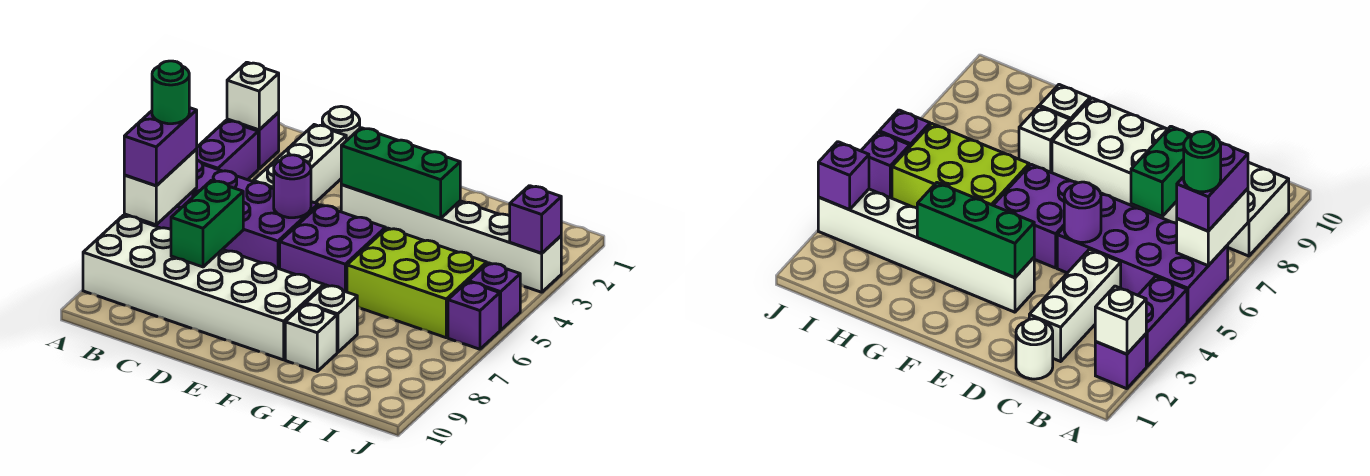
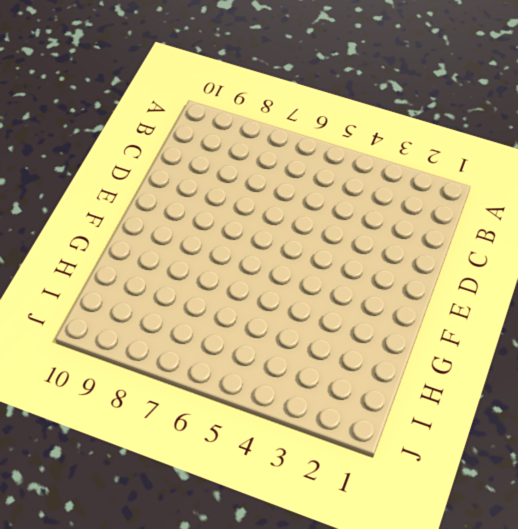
none -> purple brick A2 level 1
none -> purple brick A3:A4 level 1
none -> purple brick A5:D6 level 1

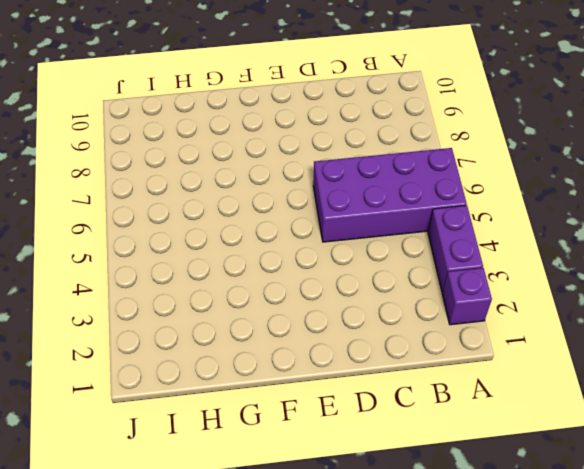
none -> white brick A8:F9 level 1
none -> white round brick C1 level 1
none -> white brick C2:C4 level 1

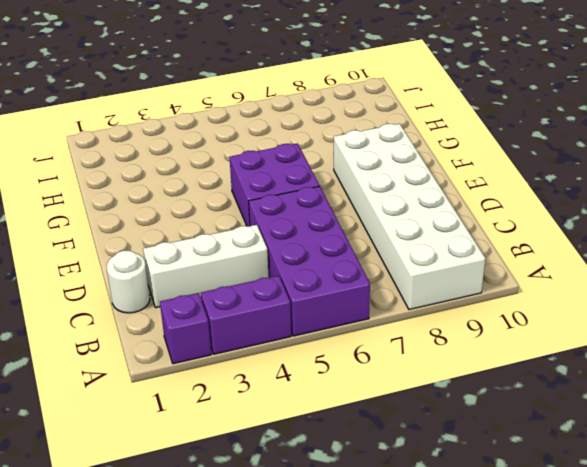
none -> white brick E3:J3 level 1
none -> lime brick G5:I6 level 1
none -> white brick G8 level 1

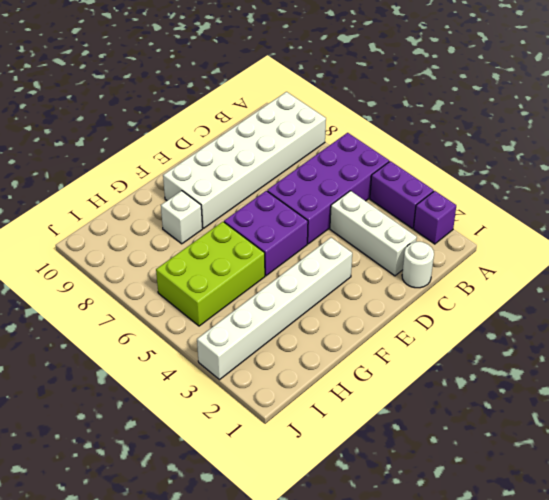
none -> white brick G9 level 1
none -> purple brick J5 level 1
none -> purple brick J6 level 1

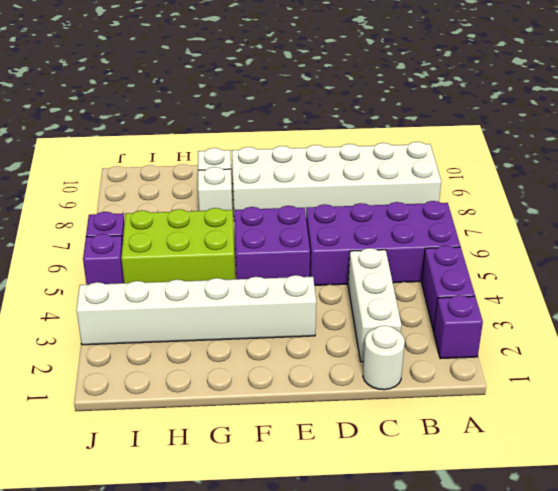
none -> white brick A2 level 2
none -> white brick A6:A7 level 2
none -> green brick C7:C8 level 2

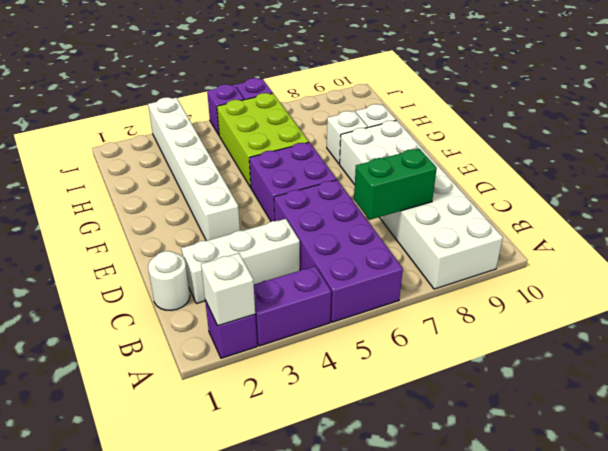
none -> white brick A6:A7 level 2
none -> purple round brick D5 level 2
none -> green brick E3:G3 level 2

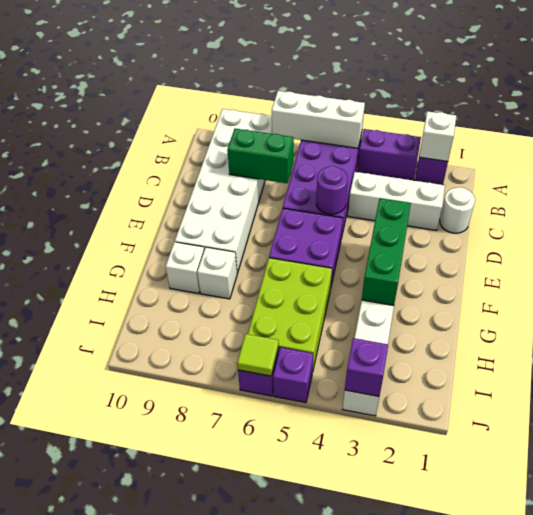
white brick A5:A7 level 2 -> white brick A6:A7 level 2
lime tile J6 level 2 -> none
none -> purple brick A6:A7 level 3
none -> green round brick A6 level 4

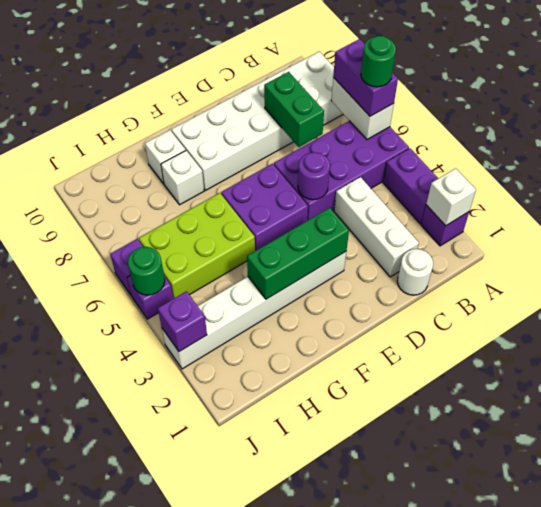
green round brick J5 level 2 -> none

